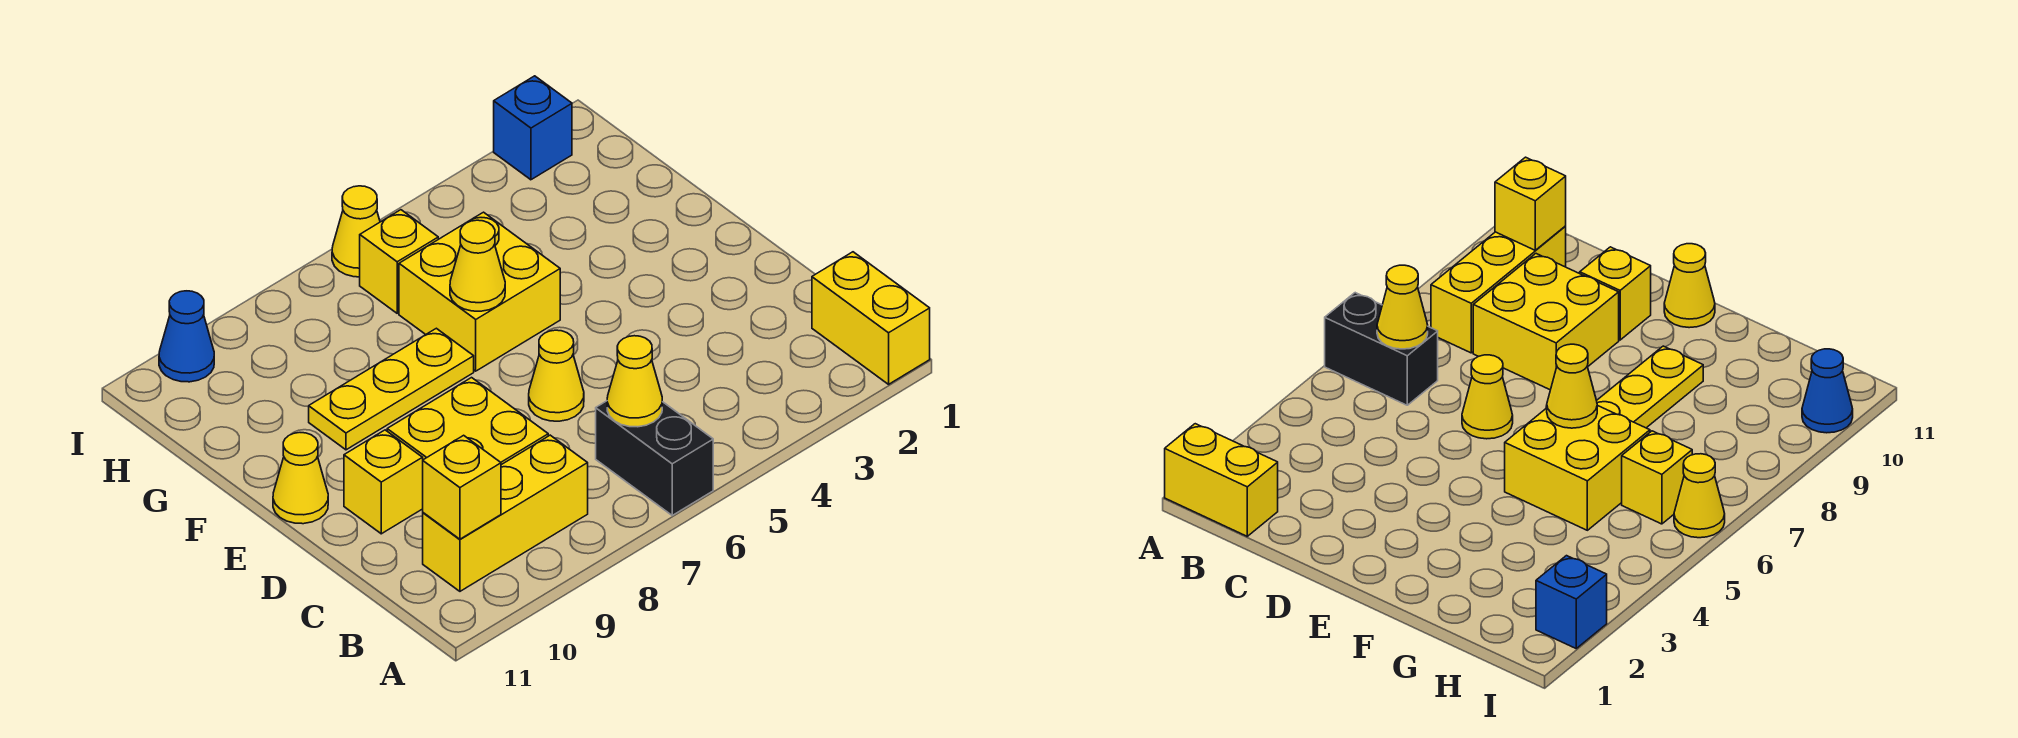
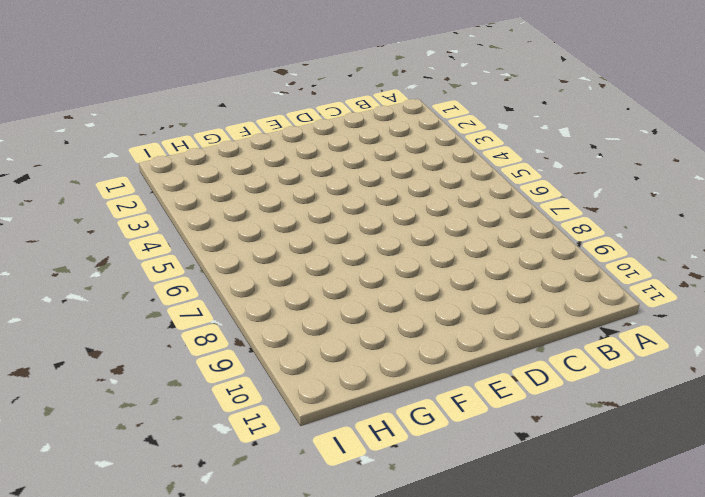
none -> yellow brick A1:B1 level 1
none -> black brick A6:B6 level 1
none -> yellow brick B8:B10 level 1

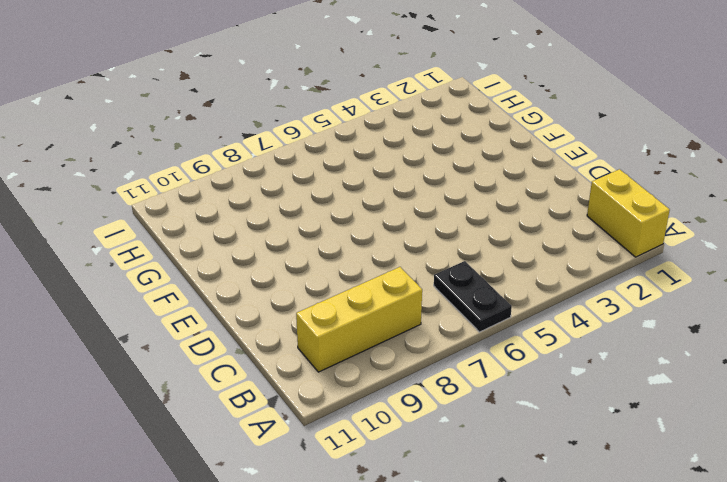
black plate A6:B6 level 1 -> black brick A6:B6 level 1
none -> yellow brick C8:D9 level 1
none -> yellow cone D6 level 1
none -> yellow brick D10 level 1

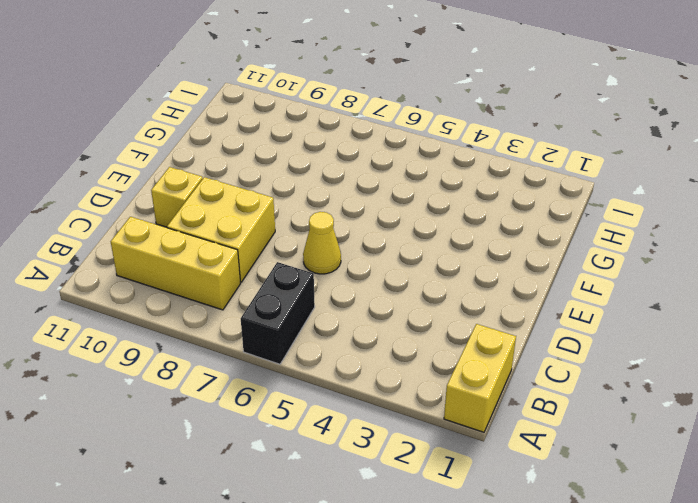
none -> yellow cone E11 level 1
none -> yellow brick F5:G6 level 1
none -> yellow plate F7:F9 level 1

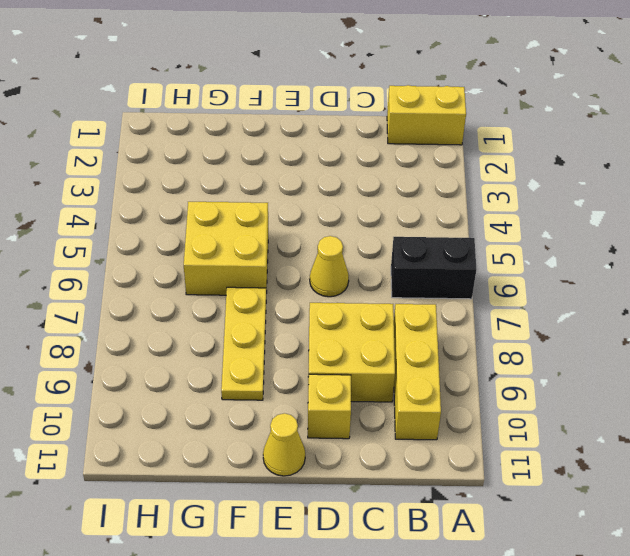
none -> yellow brick H6 level 1
none -> blue brick I2 level 1
none -> yellow cone I6 level 1

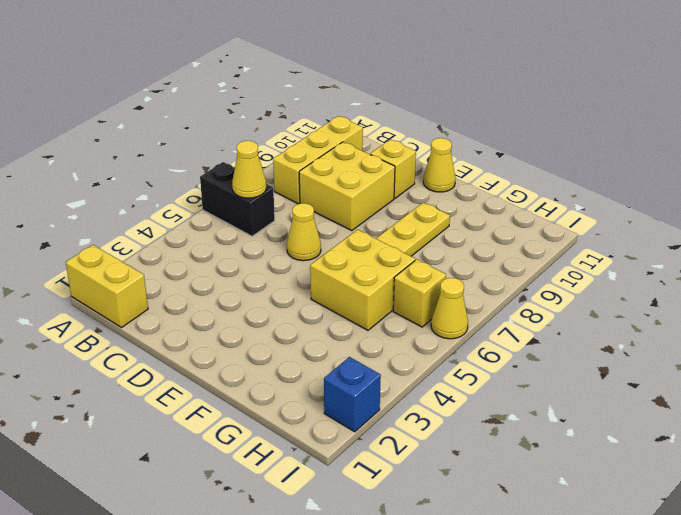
none -> blue cone I10 level 1
none -> yellow brick B10 level 2
none -> yellow cone F6 level 2

